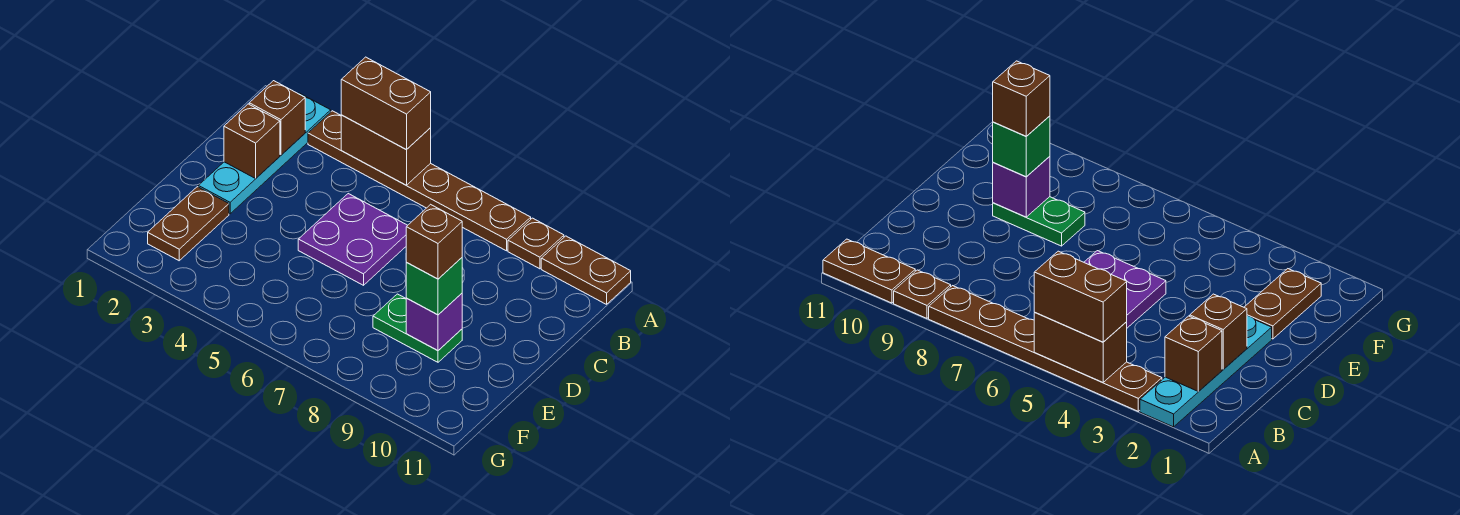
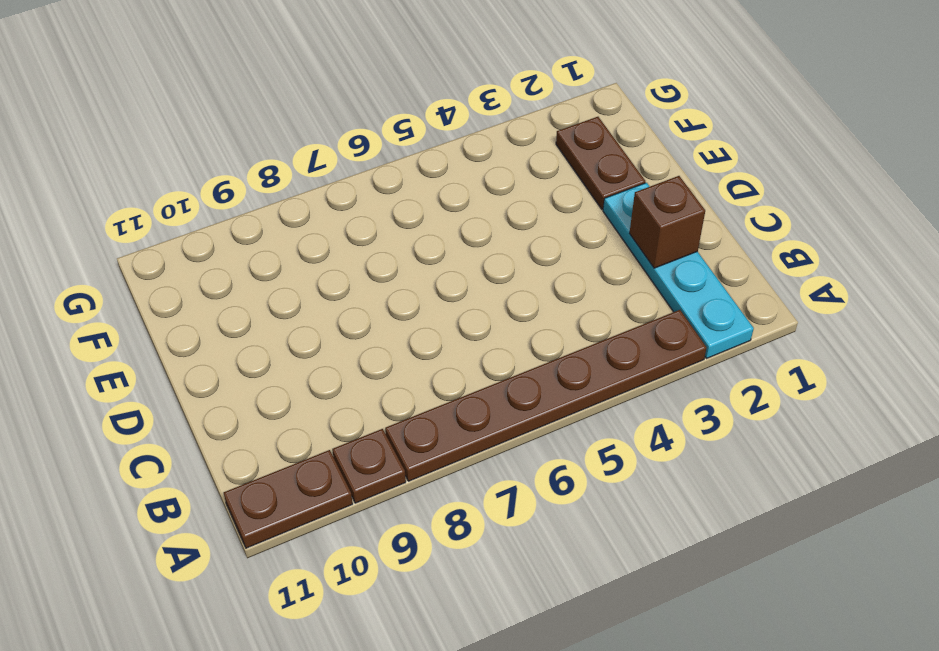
none -> purple plate C5:D6 level 1
none -> green plate E8:E9 level 1
none -> brown brick A4:A5 level 2

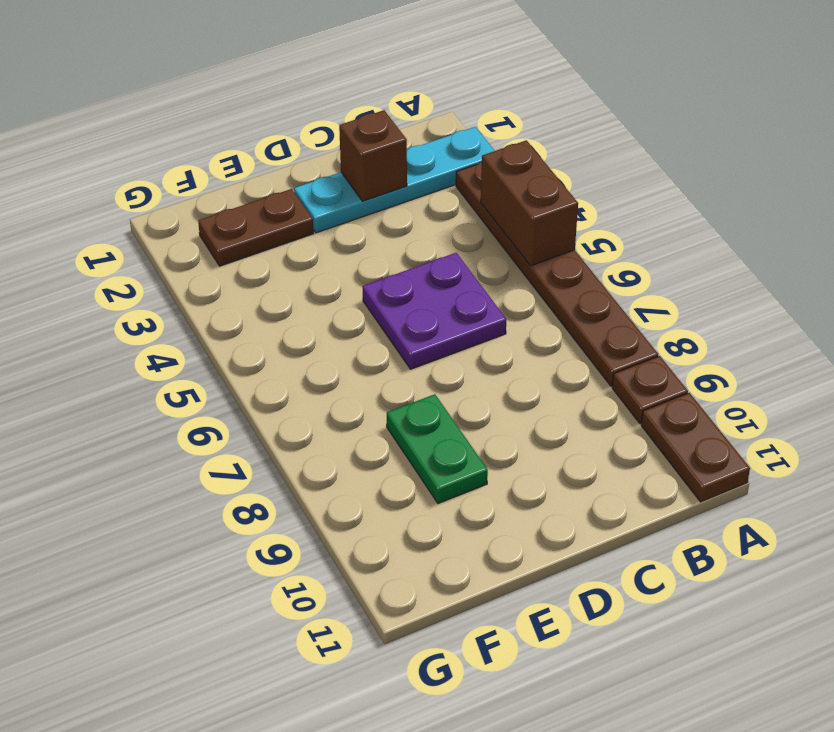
none -> brown brick B2 level 2
none -> purple brick E9 level 2
none -> brown brick A4:A5 level 3

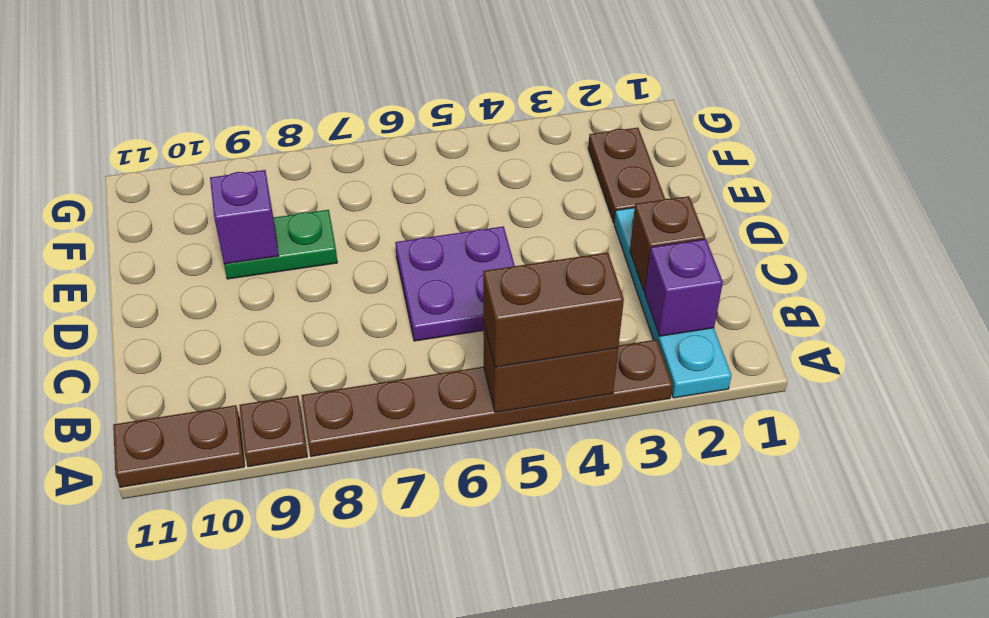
purple brick B2 level 2 -> brown brick B2 level 2
none -> green brick E9 level 3
none -> brown brick E9 level 4

